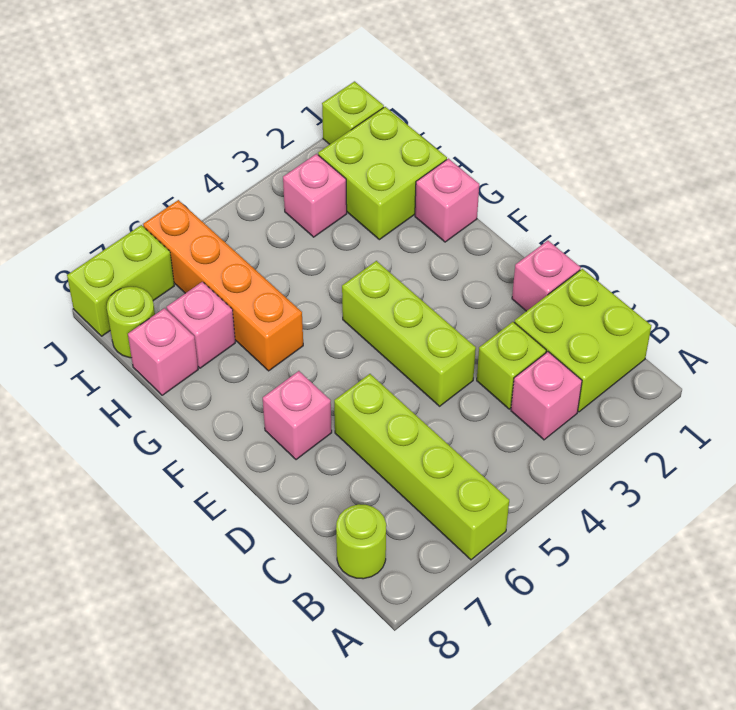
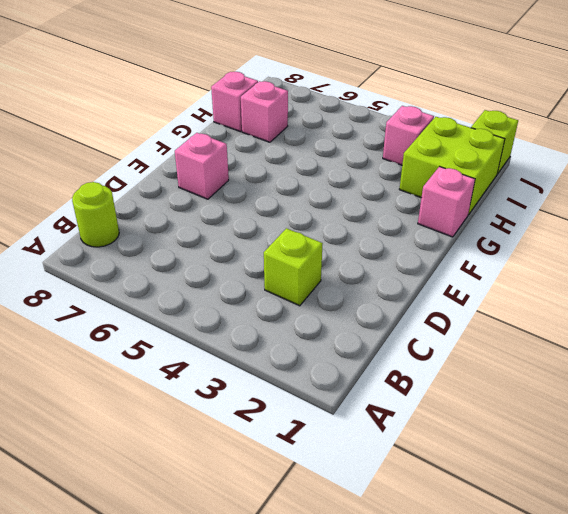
none -> lime brick A6:D6 level 1
none -> lime brick B1:C2 level 1
none -> pink brick B3 level 1

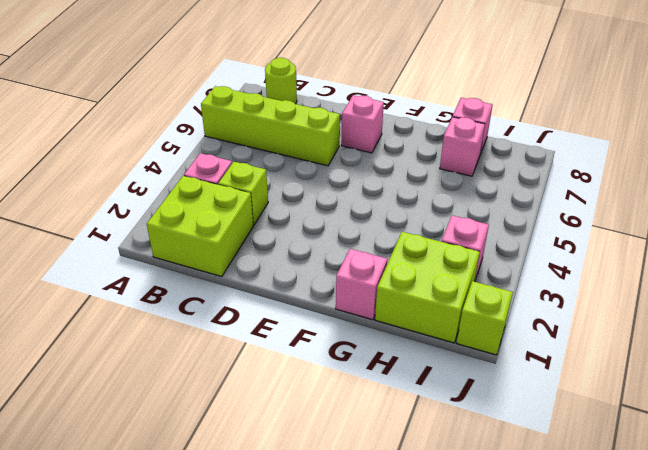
none -> pink brick D1 level 1
none -> lime brick D4:F4 level 1
none -> orange brick G6:J6 level 1

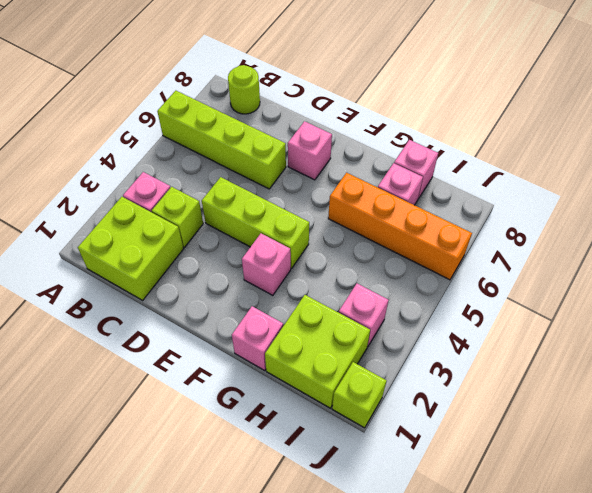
pink brick F3 level 1 -> pink brick D1 level 1
none -> lime round brick I8 level 1
none -> lime brick J7:J8 level 1

